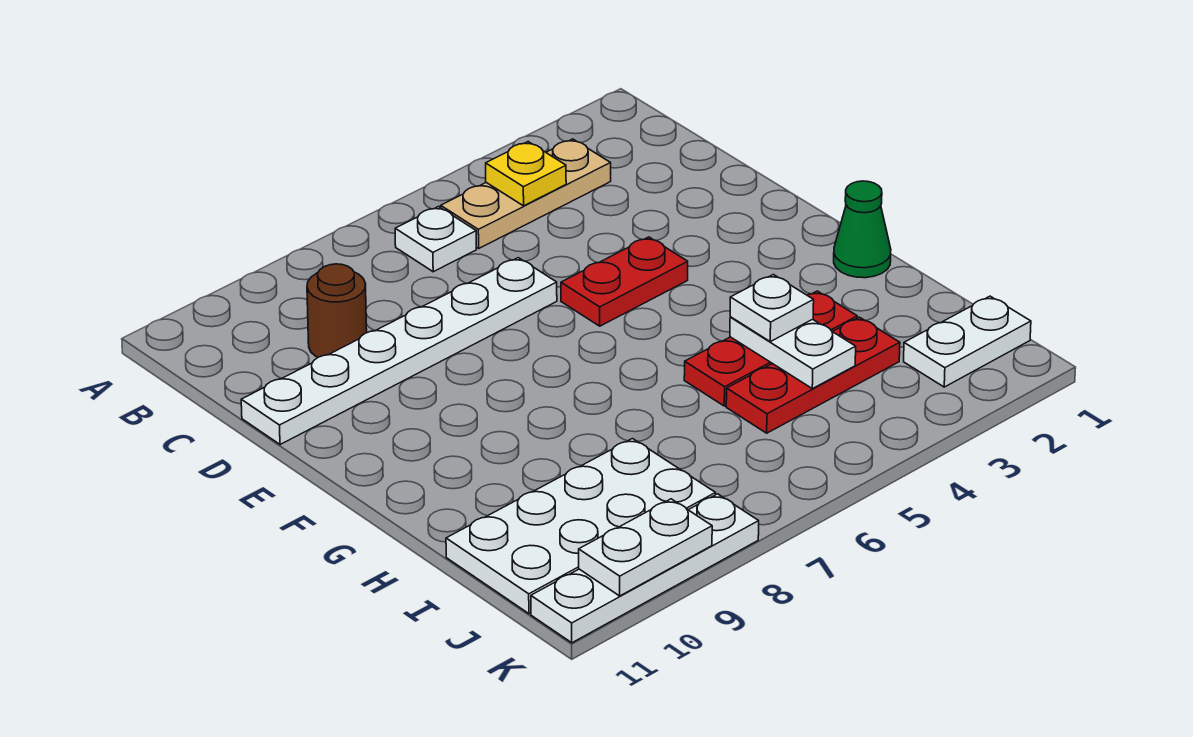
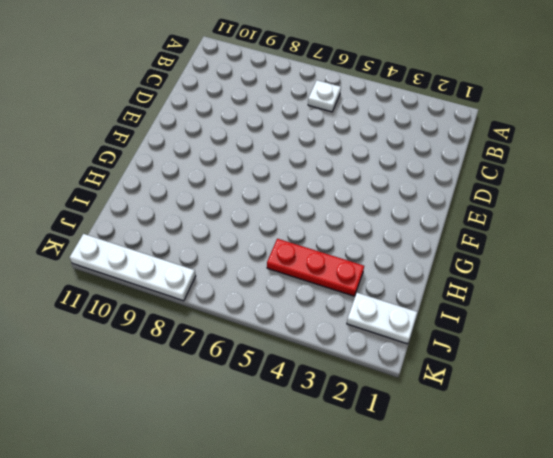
none -> tan plate B3:B5 level 1
none -> brown round brick C9 level 1
none -> white plate D6:D11 level 1

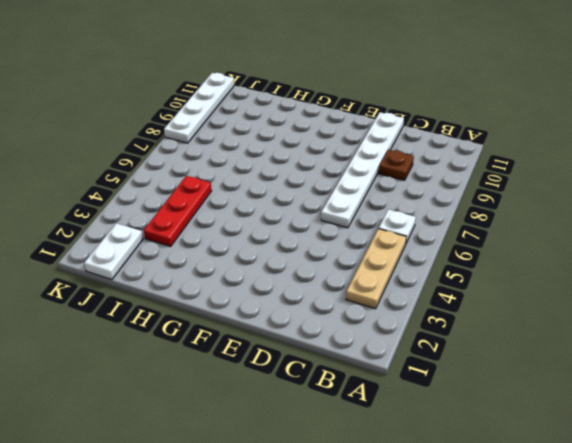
brown plate C9 level 1 -> brown round brick C9 level 1
none -> red plate E4:E5 level 1
none -> green cone G1 level 1
none -> red plate H3:H5 level 1

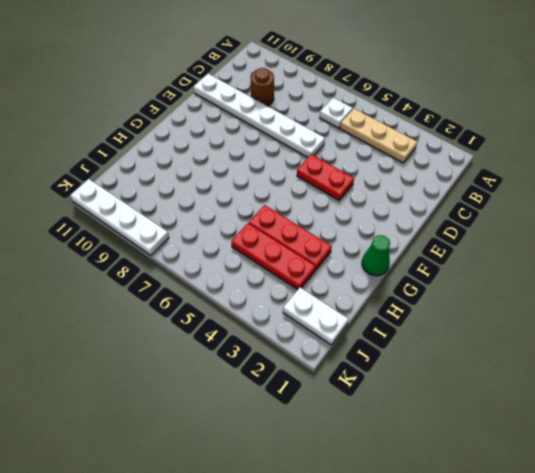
none -> white plate I8:J11 level 1
none -> yellow plate B4 level 2
none -> white plate H4:I4 level 2

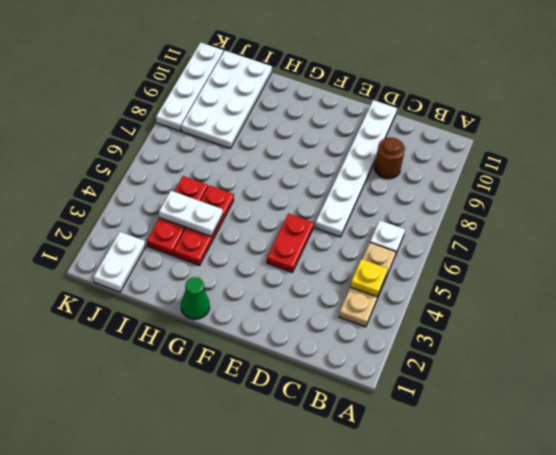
none -> white plate K9:K10 level 2
none -> white plate H4 level 3

